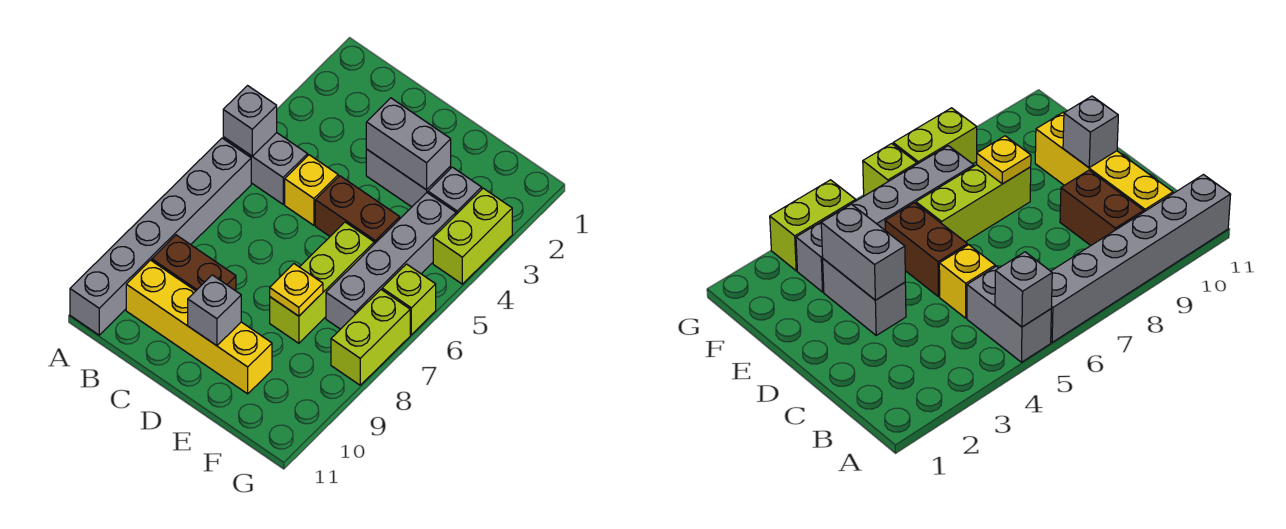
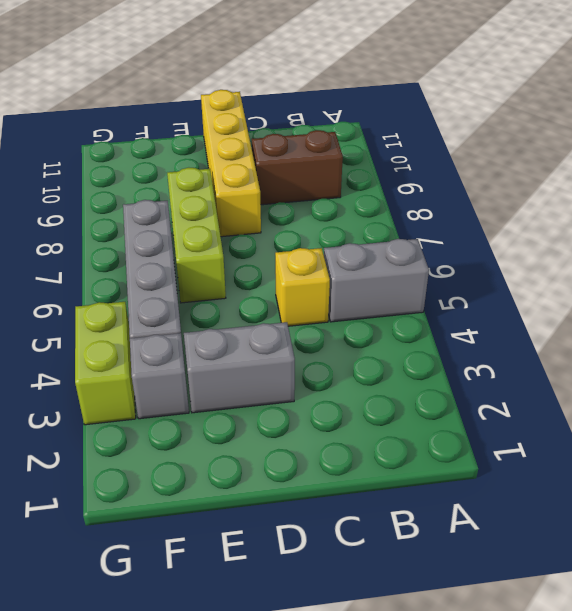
yellow brick D8:D11 level 1 -> yellow brick B10:E10 level 1
none -> grey brick A6:A11 level 1
none -> brown brick D5:E5 level 1
none -> lime brick G6 level 1

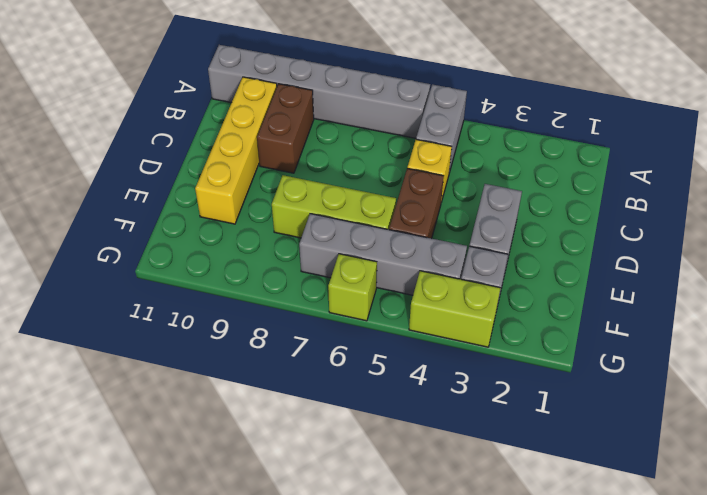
none -> lime brick G7:G8 level 1
none -> grey brick A5 level 2
none -> grey brick D3:E3 level 2

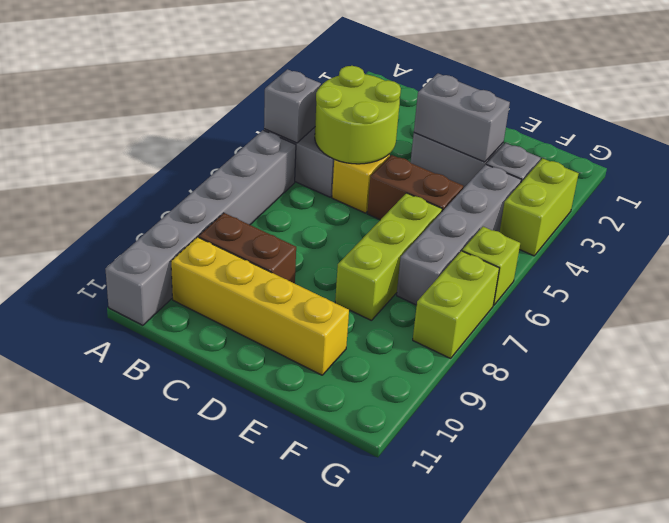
lime round brick B4:C5 level 2 -> none
none -> grey brick D10 level 2
none -> yellow plate E8 level 2

